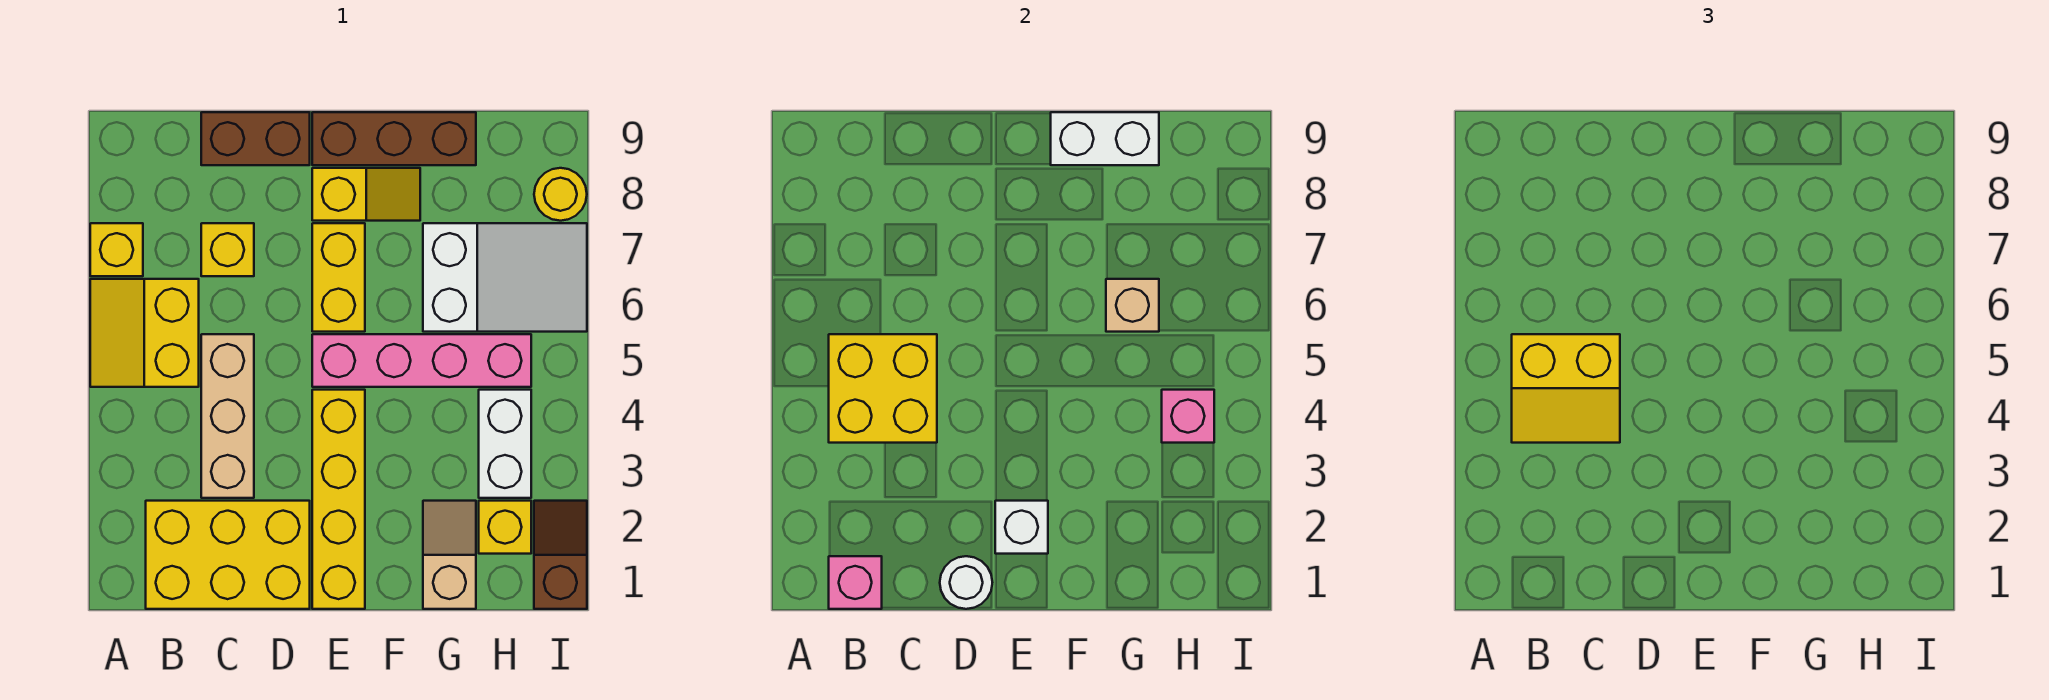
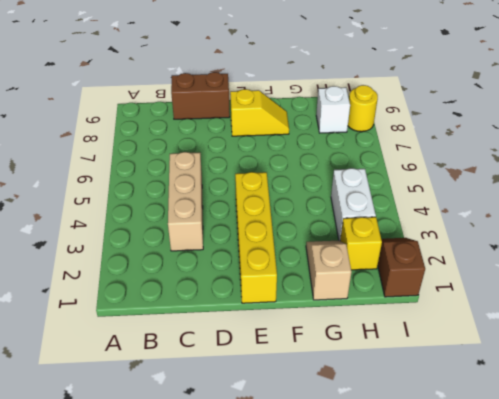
white brick H8 level 1 -> white brick E2 level 2
none -> yellow slope A5:B6 level 1 top B
none -> yellow brick A7 level 1
none -> yellow brick B1:D2 level 1

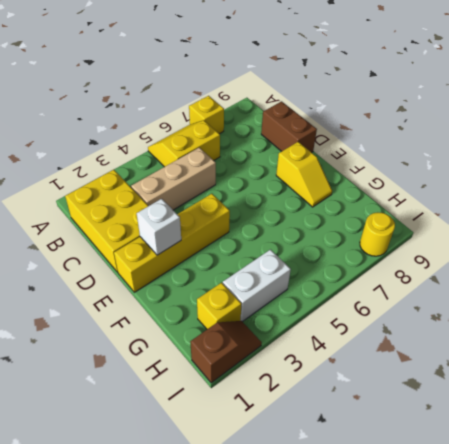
none -> yellow brick C7 level 1
none -> pink brick E5:H5 level 1
none -> yellow brick E6:E7 level 1

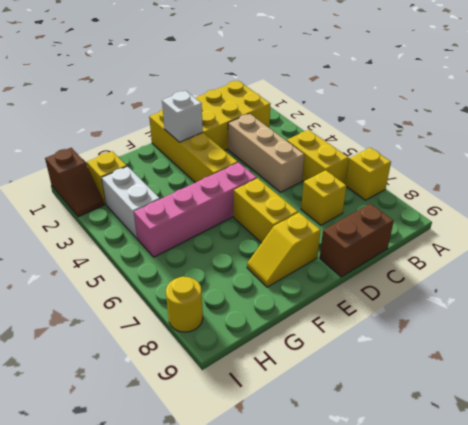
none -> brown brick E9:G9 level 1
none -> tan slope G1:G2 level 1 top 1
none -> white slope G6:I7 level 1 top G

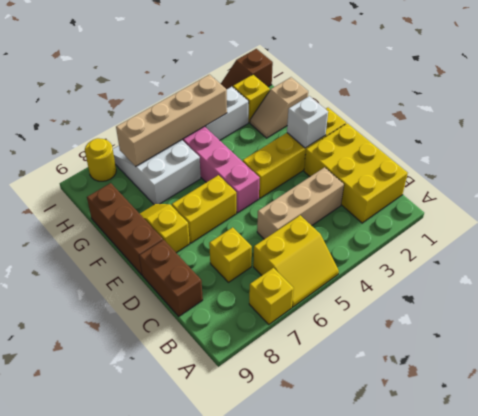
tan brick H4:H7 level 2 -> pink brick H4 level 2
none -> pink brick B1 level 2
none -> yellow brick B4:C5 level 2
none -> white round brick D1 level 2

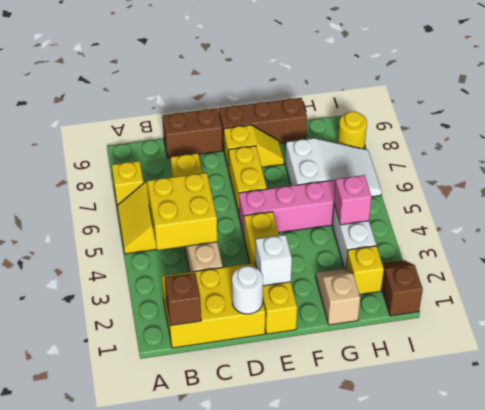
brown brick B1 level 2 -> pink brick B1 level 2
none -> white brick F9:G9 level 2
none -> tan brick G6 level 2
none -> yellow slope B4:C5 level 3 top 5

